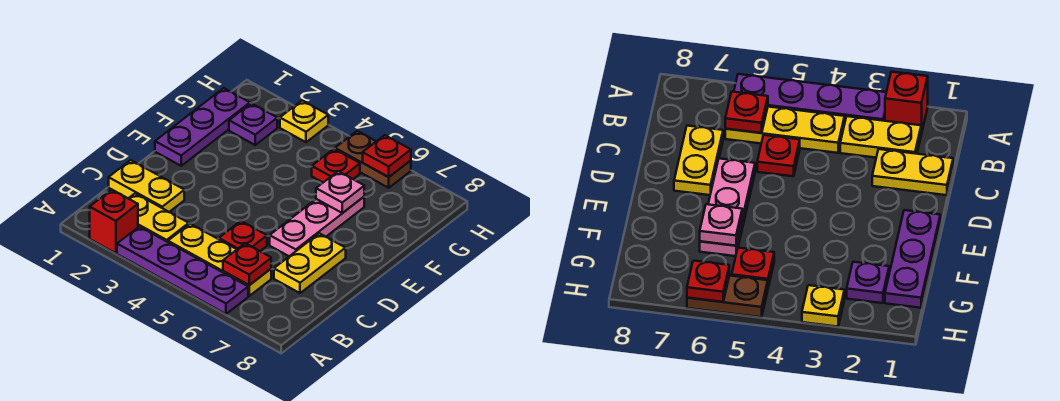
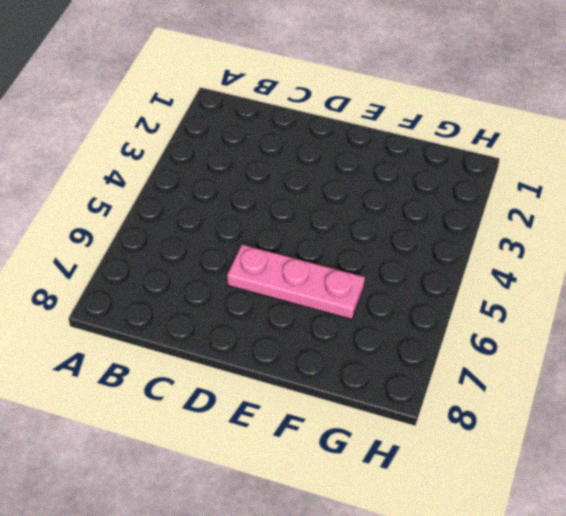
none -> red brick A2 level 1
none -> purple plate A3:A6 level 1
none -> yellow plate B2:B3 level 1

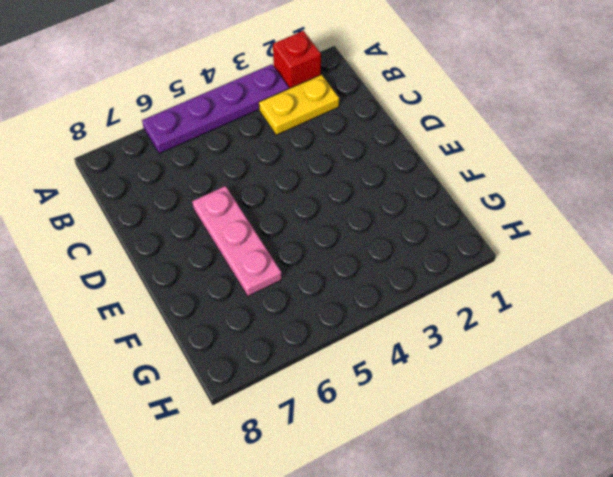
none -> yellow plate B4:B6 level 1
none -> yellow plate C1:C2 level 1
none -> red plate C5 level 1

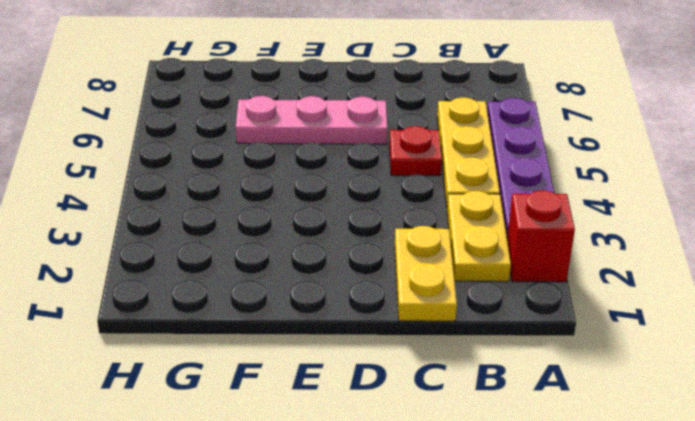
none -> yellow plate C7:D7 level 1
none -> purple plate E1:G1 level 1
none -> purple plate G2 level 1

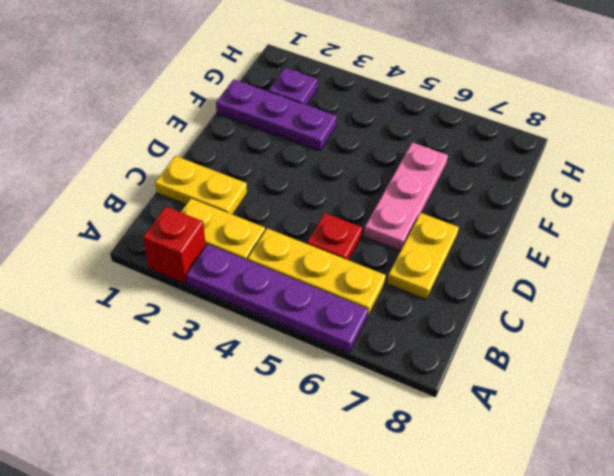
purple plate F1:F3 level 1 -> purple plate E1:G1 level 1
none -> red plate G5 level 1
none -> yellow plate H3 level 1
none -> brown plate H5:H6 level 1

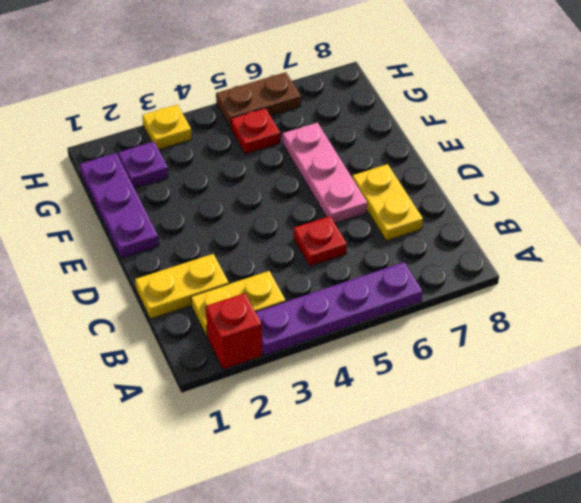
none -> yellow plate B4:B6 level 1
none -> red plate B6 level 2
none -> pink plate F6 level 2

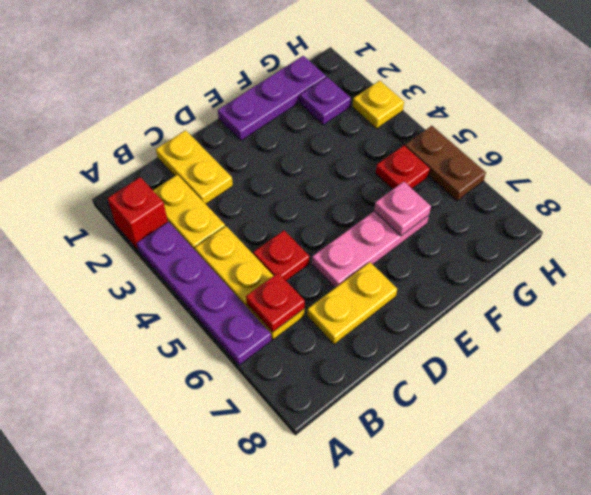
none -> red plate H6 level 2

